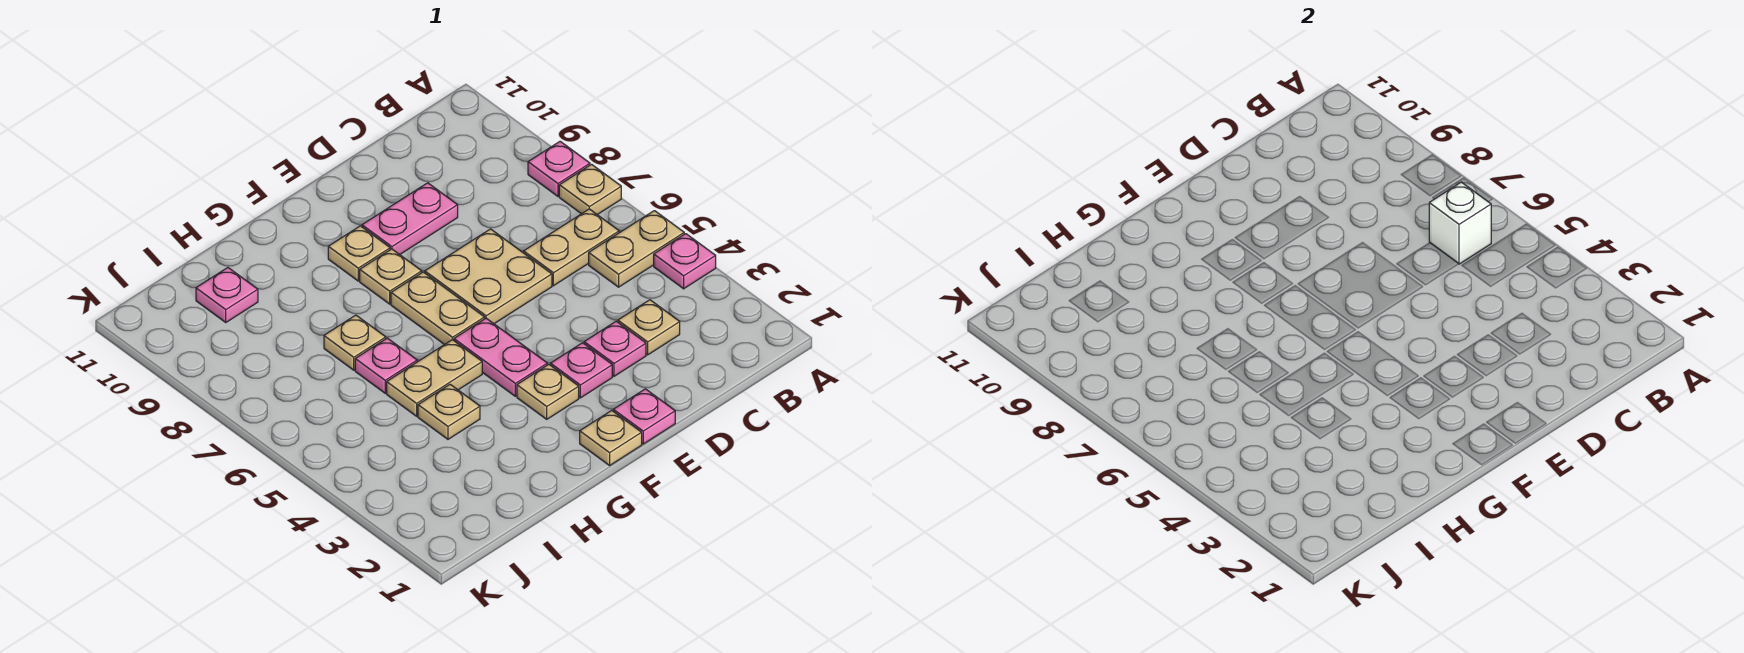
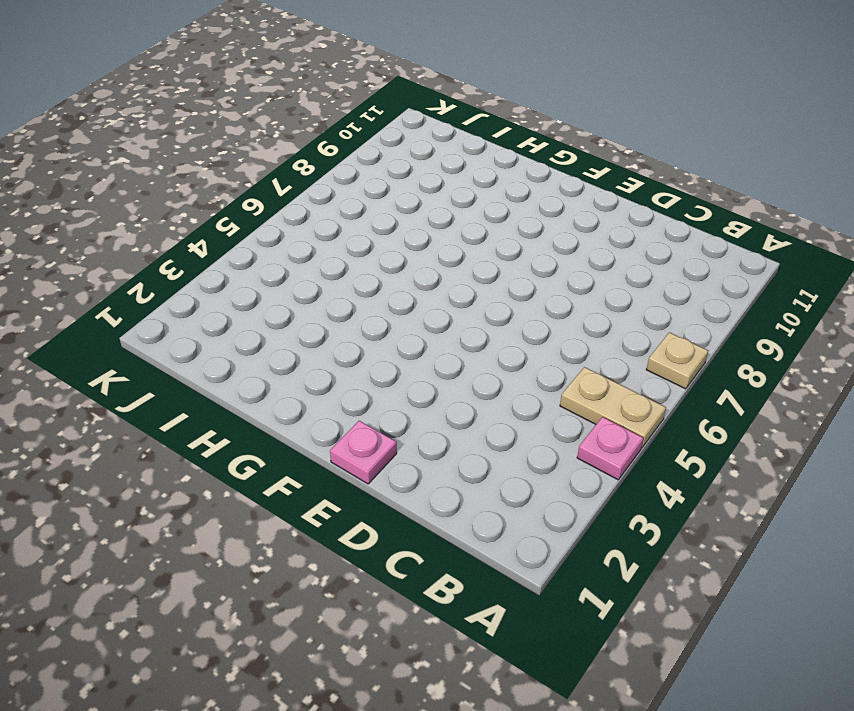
none -> pink plate A8 level 1
none -> tan plate B6:C6 level 1
none -> tan plate C3 level 1

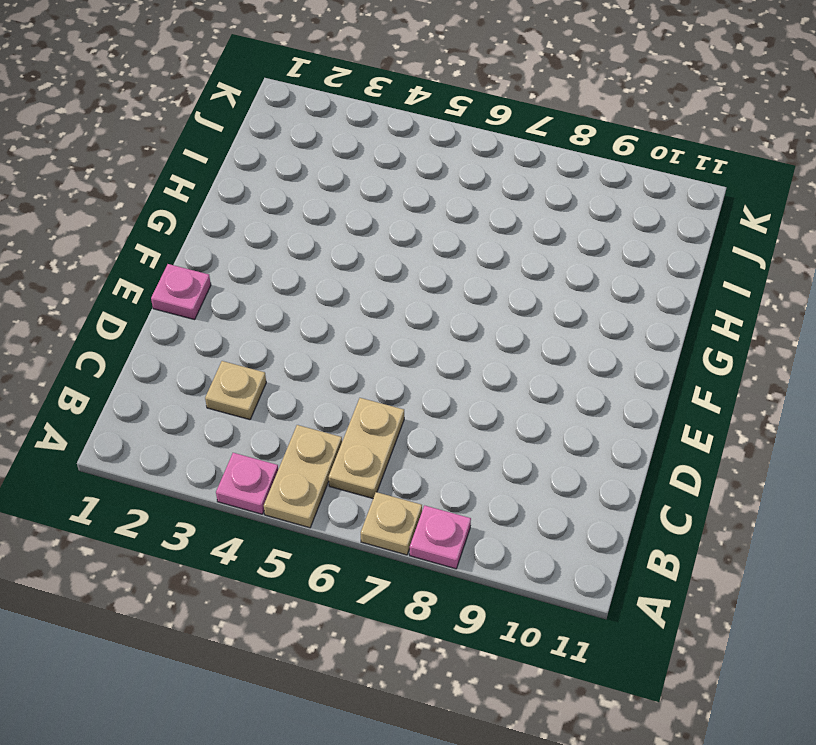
none -> pink plate D3 level 1
none -> tan plate D6:E7 level 1
none -> pink plate D9:E9 level 1

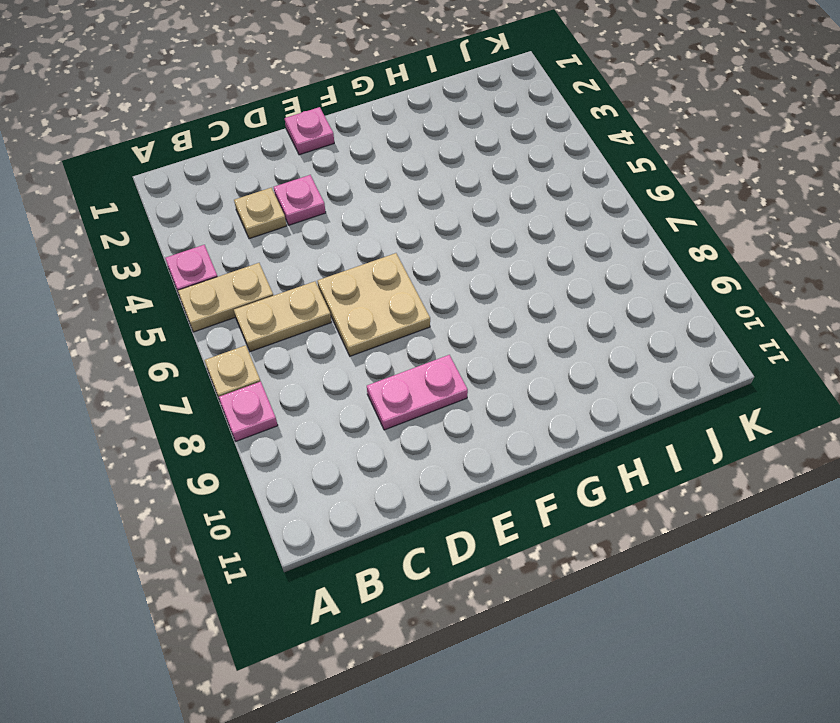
none -> pink plate E3 level 1
none -> tan plate F1 level 1
none -> tan plate F3 level 1

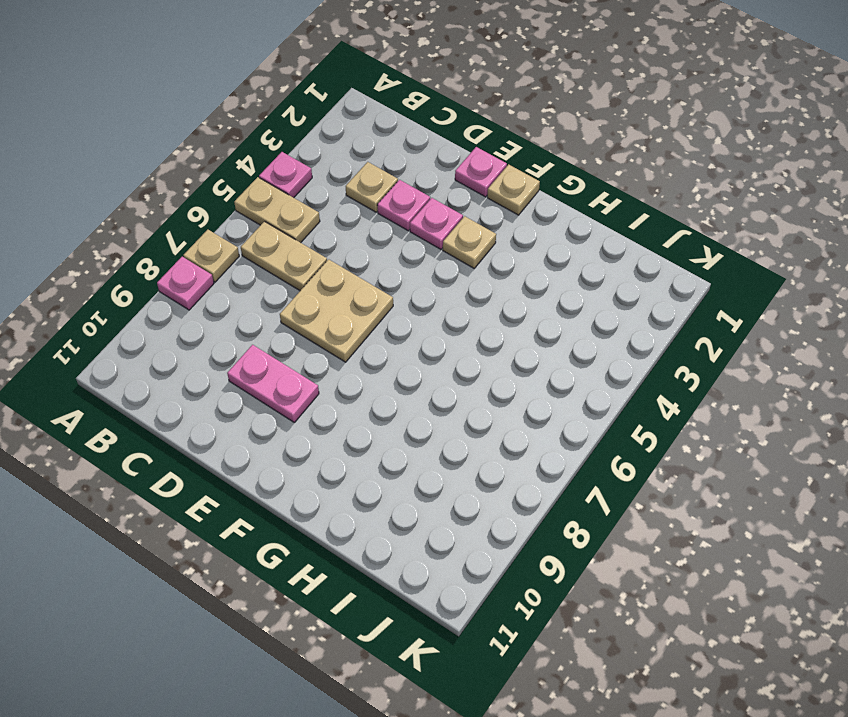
none -> pink plate F4:F5 level 1
none -> tan plate F6:F7 level 1
none -> tan plate F8 level 1

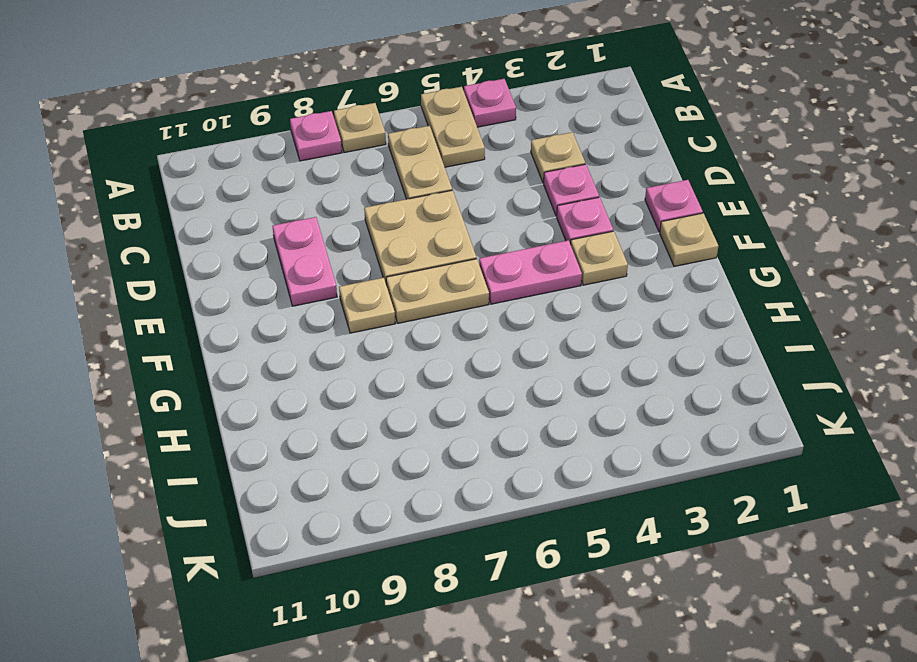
none -> tan plate F9 level 1
none -> tan plate G5:H5 level 1
none -> tan plate H4 level 1

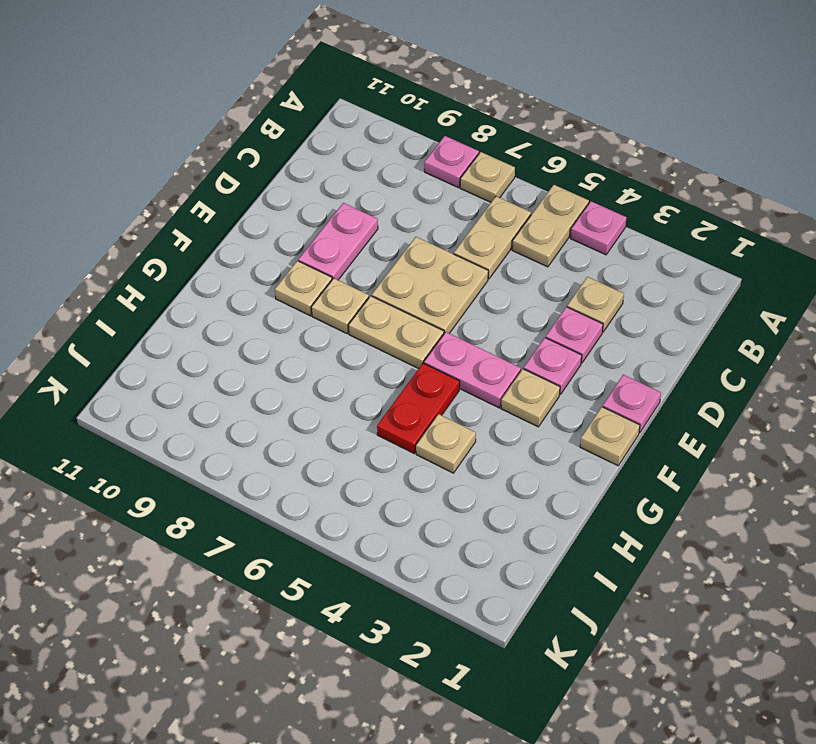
red plate G5:H5 level 1 -> tan plate G5:H5 level 1
none -> pink plate H6 level 1
none -> tan plate H7 level 1
none -> pink plate I10 level 1

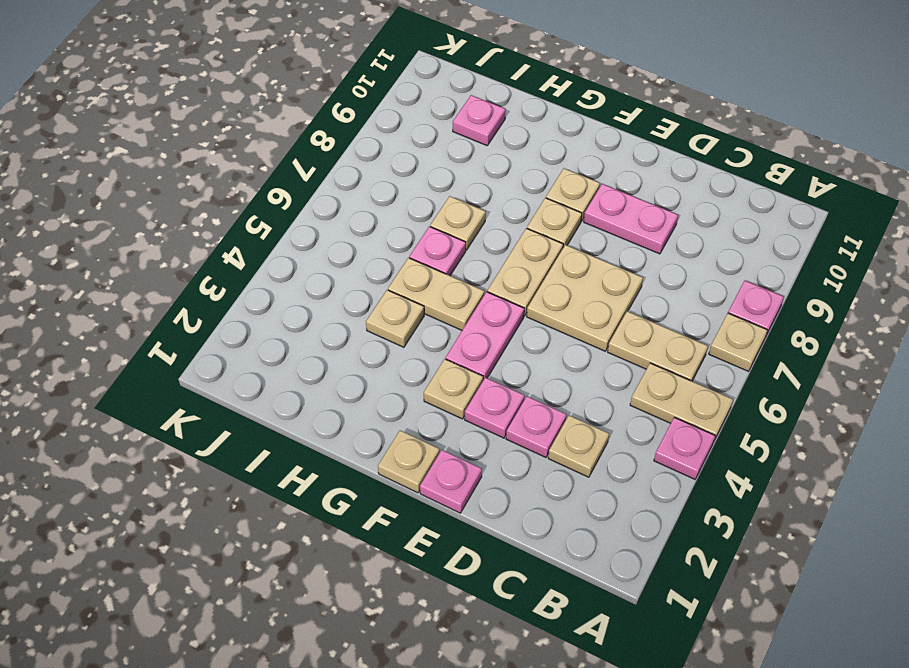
none -> white brick B6 level 2

